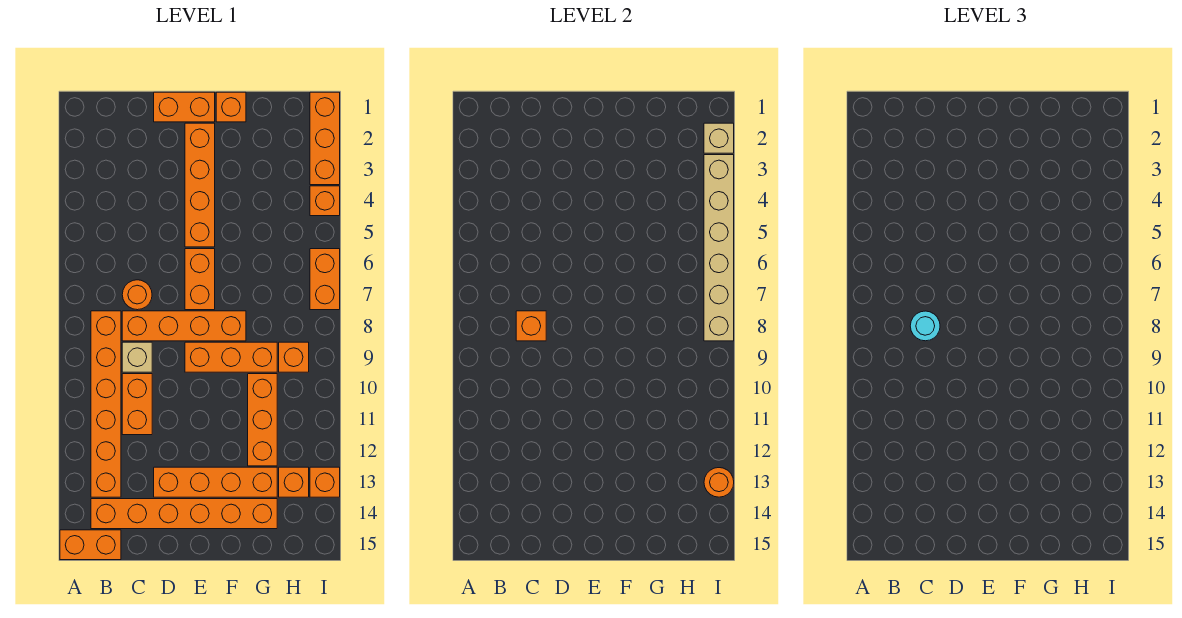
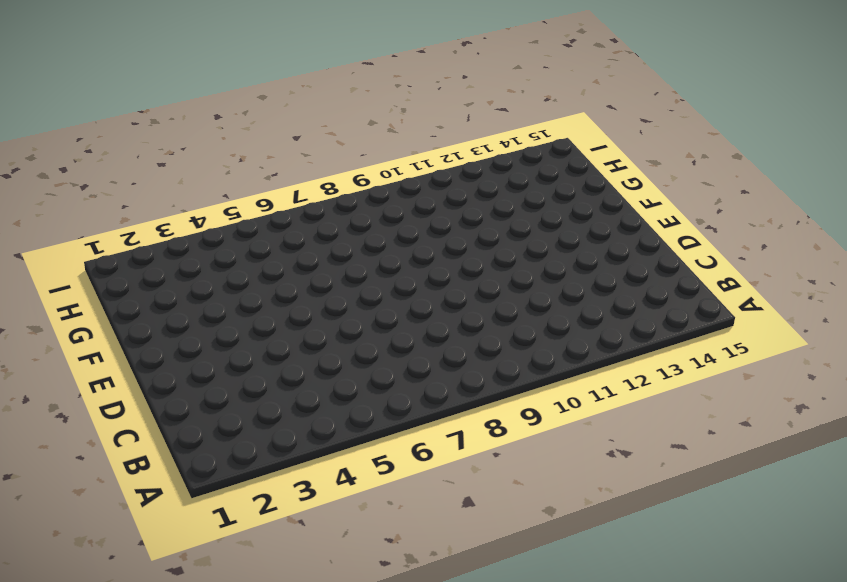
none -> orange brick A15:B15 level 1
none -> orange brick B8:B13 level 1
none -> orange brick B14:G14 level 1

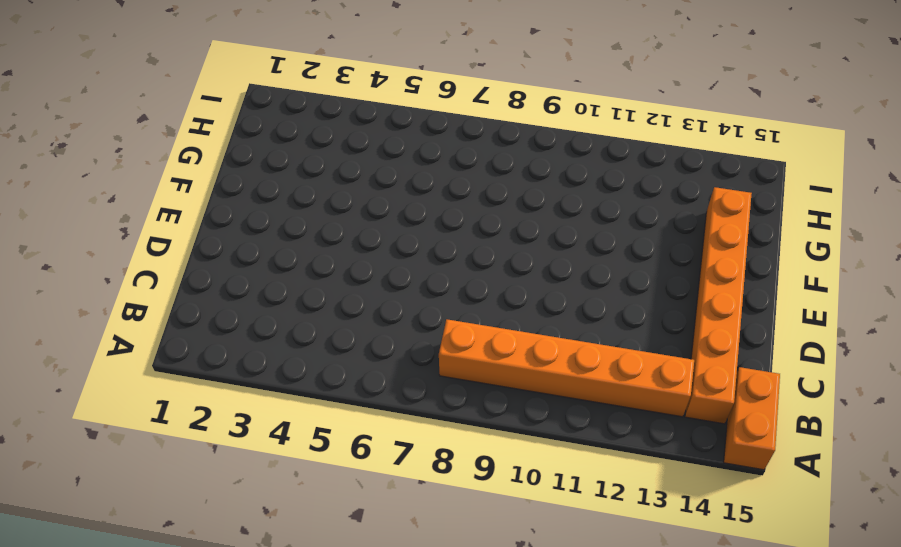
none -> orange round brick C7 level 1
none -> orange brick C8:F8 level 1
none -> tan brick C9 level 1

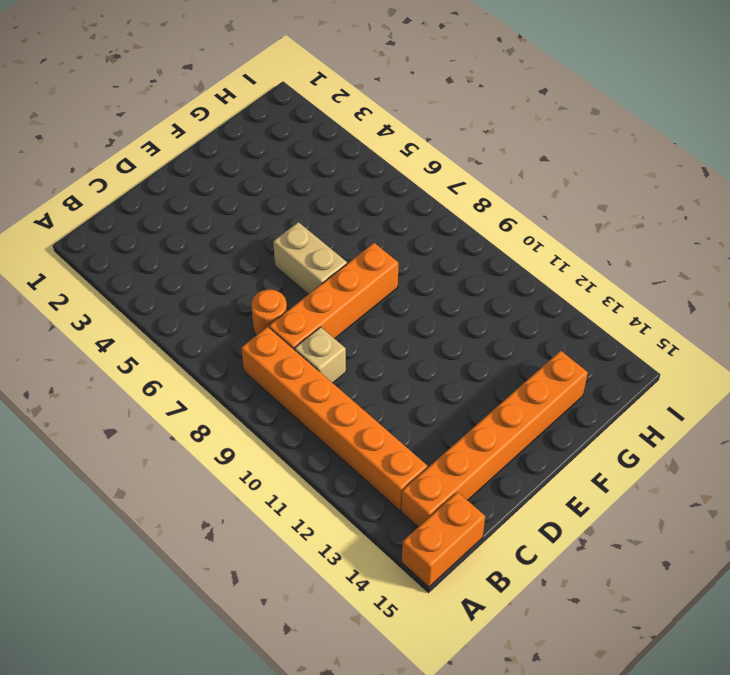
tan brick E6:E7 level 1 -> orange brick E6:E7 level 1
none -> orange brick C10:C11 level 1
none -> orange brick D1:E1 level 1
none -> orange brick D13:G13 level 1

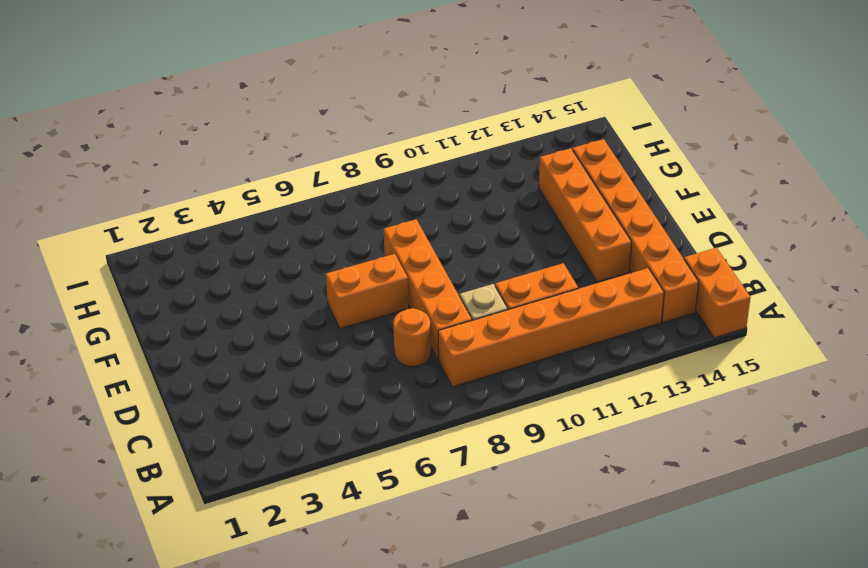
none -> orange brick D1:E1 level 1
none -> orange brick E2:E5 level 1
none -> orange brick E9:G9 level 1

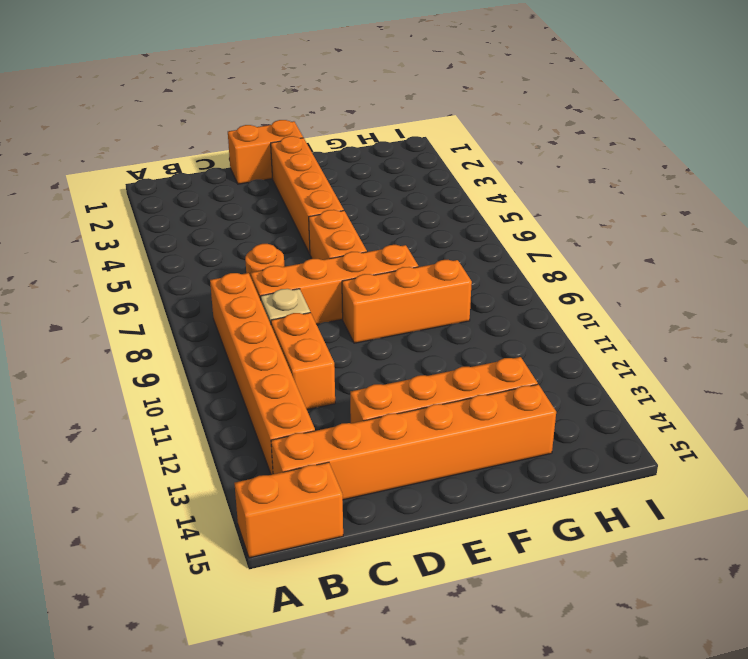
none -> orange brick F1 level 1
none -> orange brick G10:G12 level 1
none -> orange brick H9 level 1

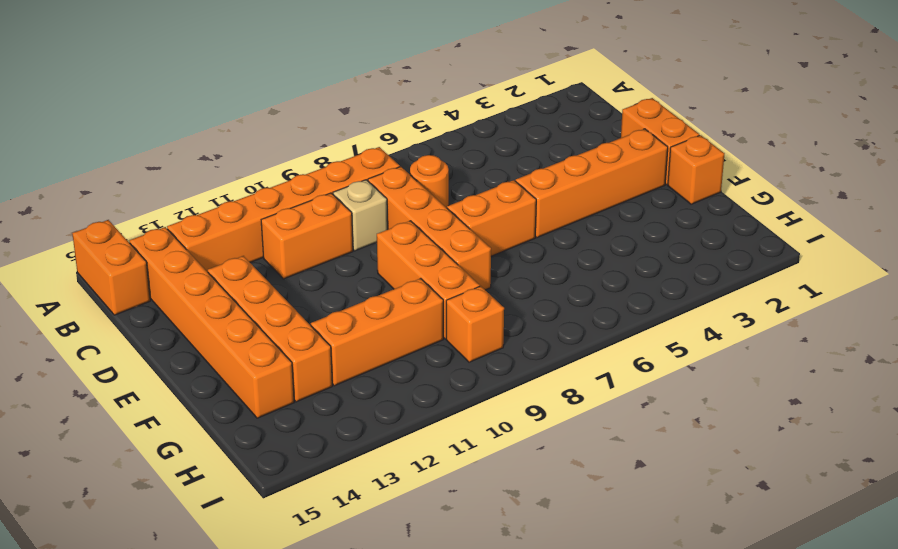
none -> orange brick H13 level 1
none -> orange brick I1:I3 level 1
none -> orange brick I4 level 1

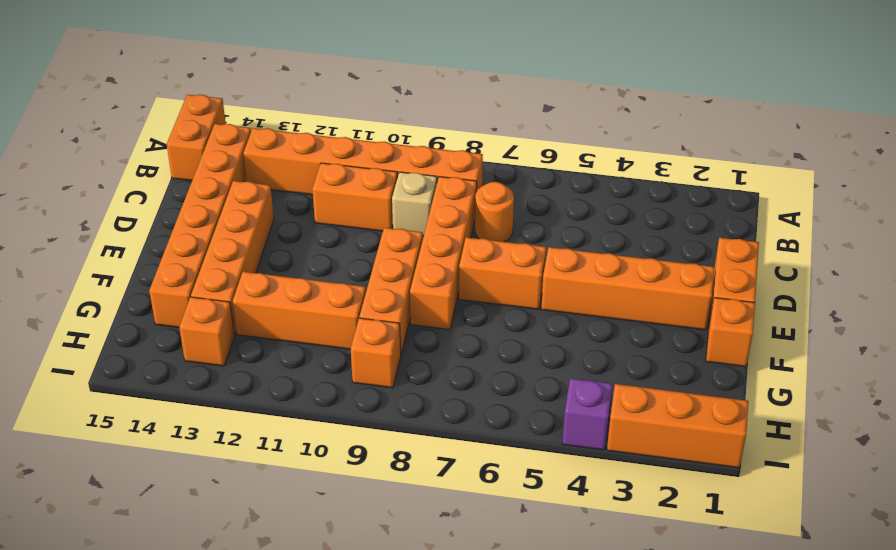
purple brick I4 level 1 -> orange brick I4 level 1
none -> orange brick I6:I7 level 1
none -> orange brick I13 level 1
none -> orange brick C8 level 2

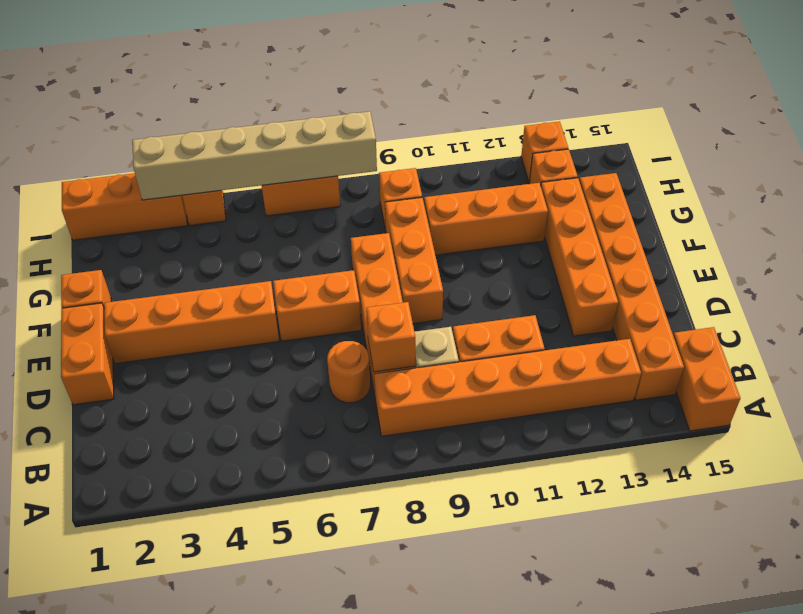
none -> tan brick I2 level 2
none -> orange round brick I13 level 2
none -> cyan round brick C8 level 3

